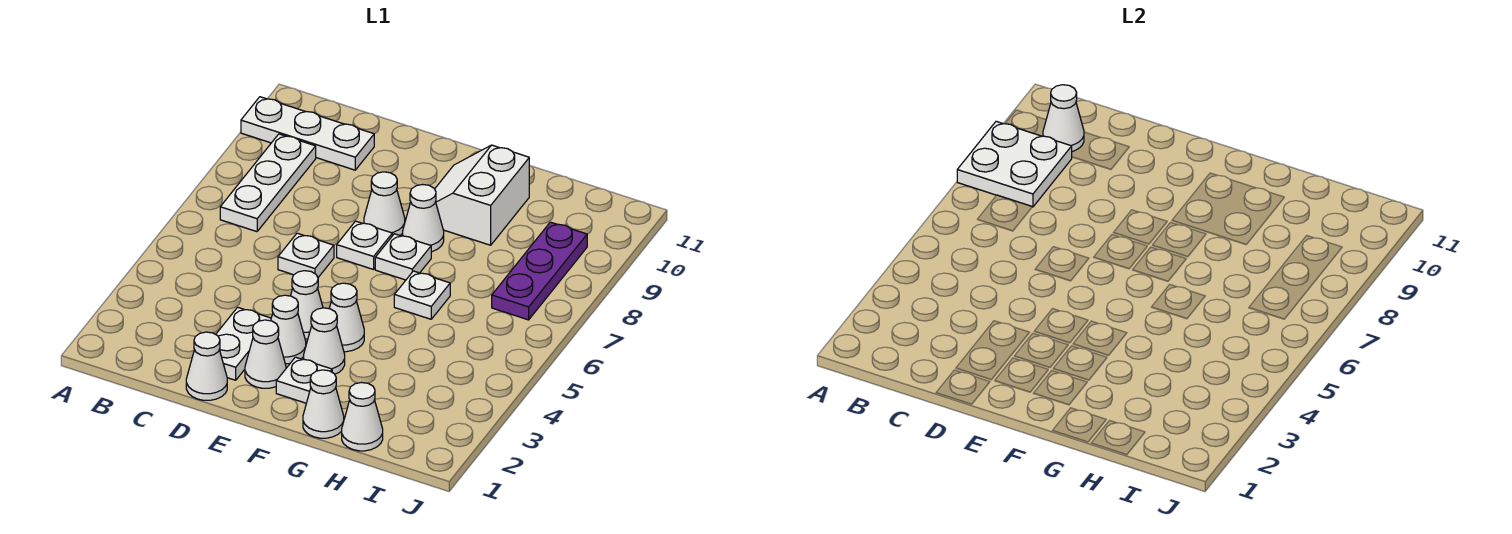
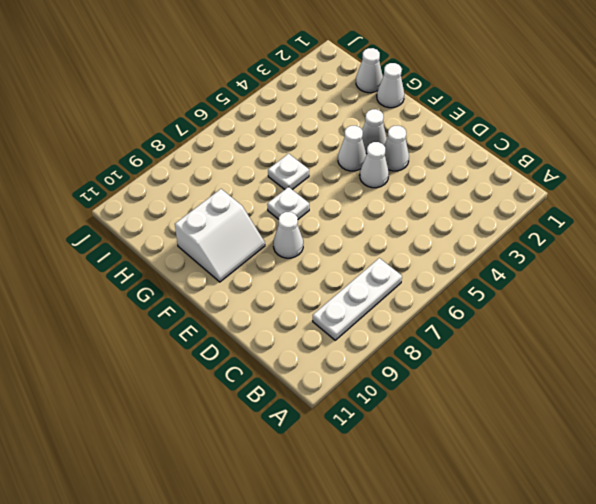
none -> white plate A10:C10 level 1
none -> white cone D1 level 1
none -> white plate D2:D3 level 1

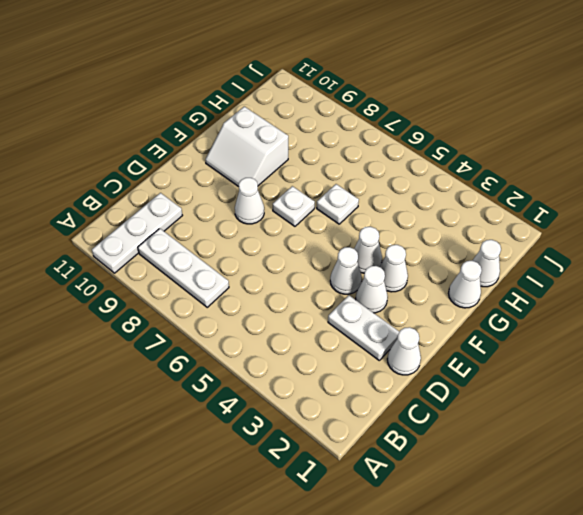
none -> white plate D6 level 1
none -> white cone E2 level 1
none -> white plate E7 level 1

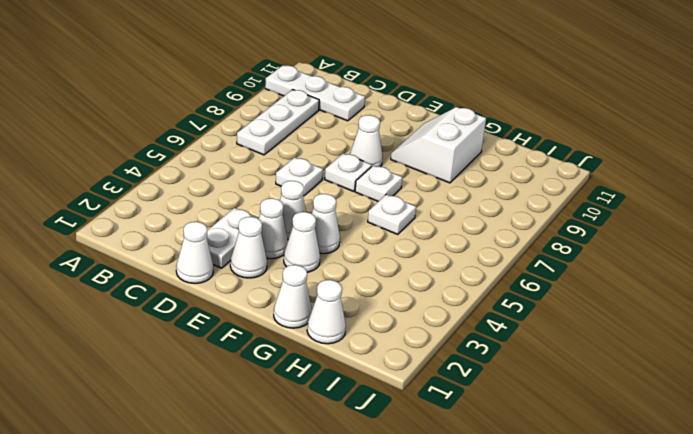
none -> white plate F2 level 1
none -> white cone F8 level 1
none -> purple plate I7:I9 level 1

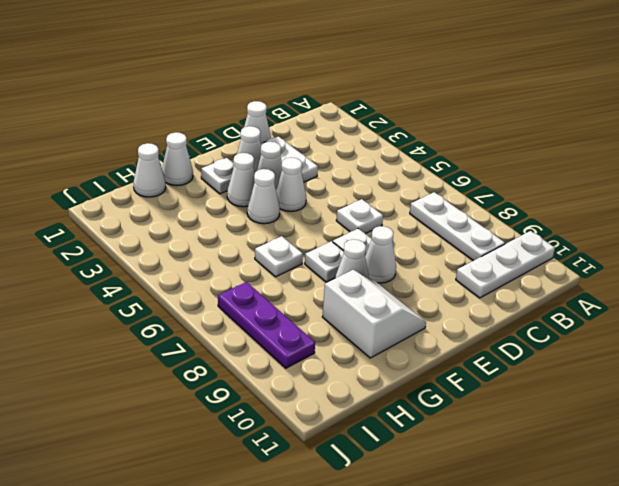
none -> white plate A8:B9 level 2
none -> white cone B10 level 2

